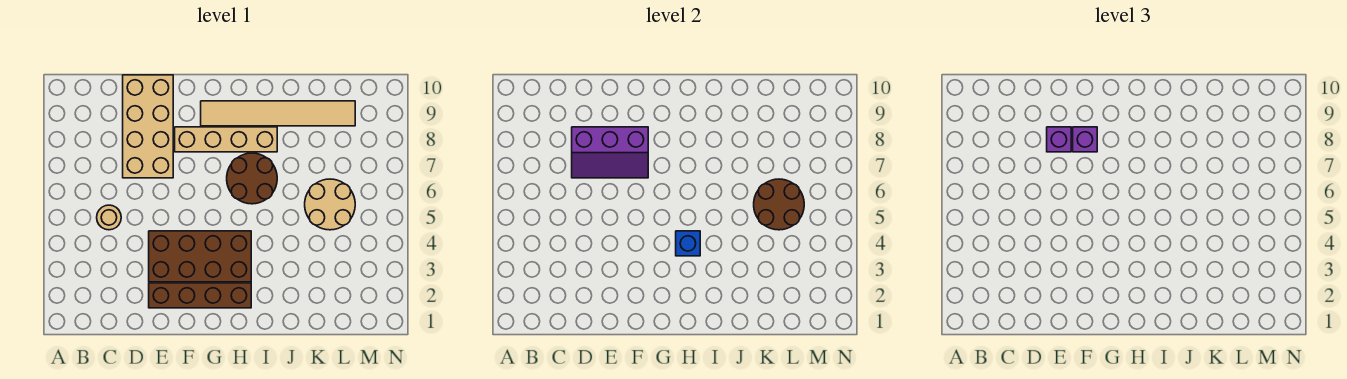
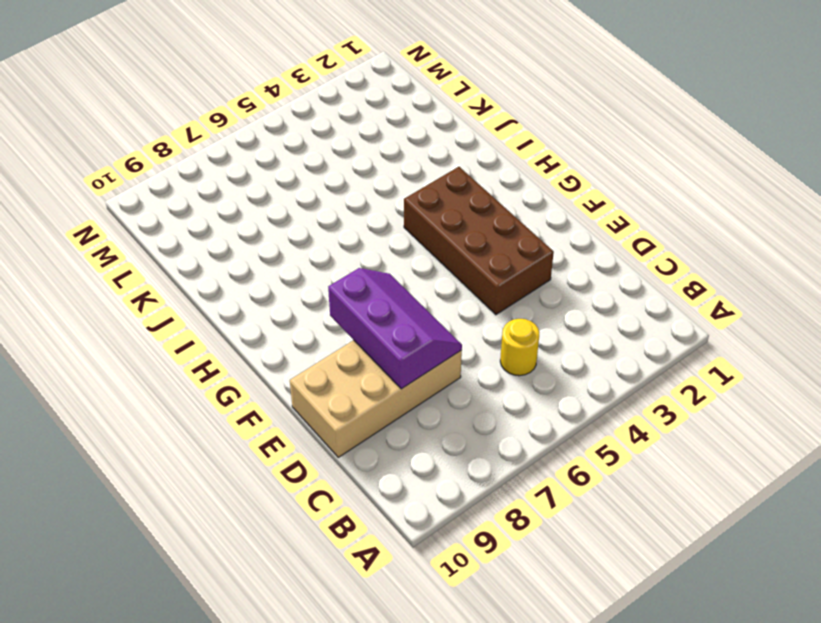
yellow round brick C5 level 1 -> tan round brick C5 level 1
none -> brown brick E2:H2 level 1
none -> tan brick F8:I8 level 1
none -> tan tile G9:L9 level 1

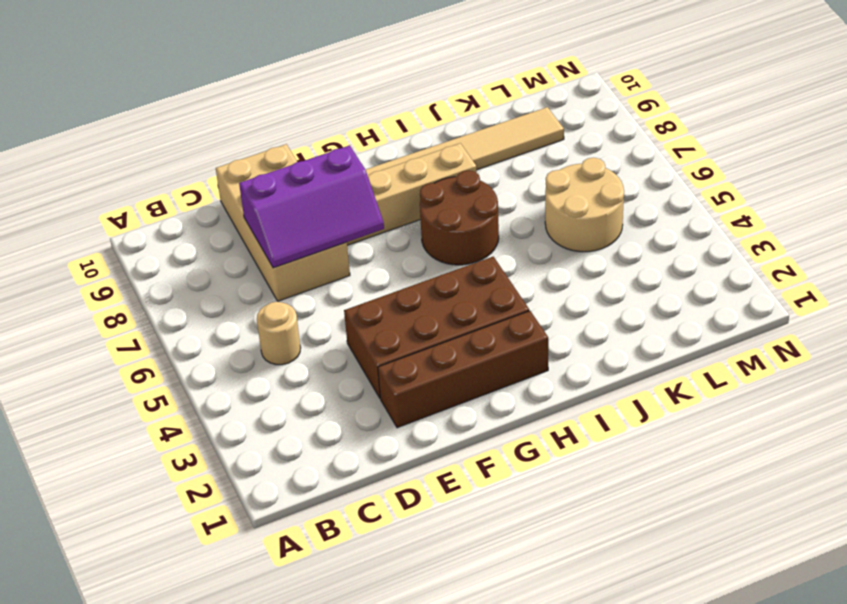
none -> blue brick H4 level 2
none -> brown round brick K5:L6 level 2
none -> purple brick E8 level 3

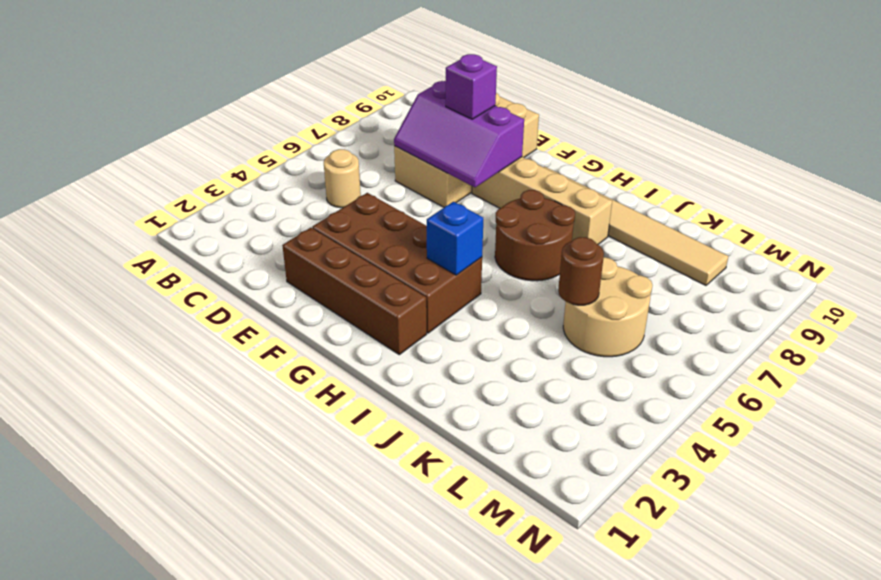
brown round brick K5 level 2 -> brown round brick K5:L6 level 2
none -> purple brick F8 level 3

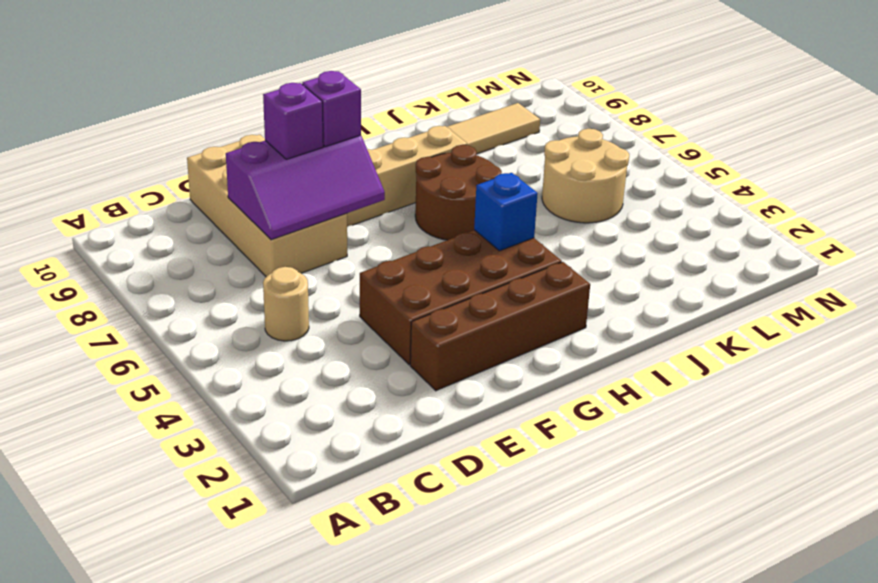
none -> brown round brick K5:L6 level 2

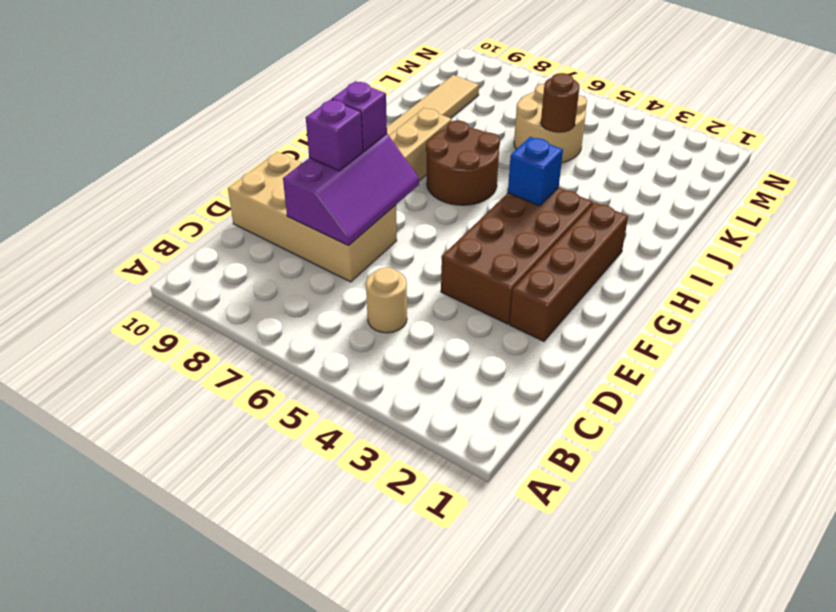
brown round brick K5 level 2 -> brown round brick K5:L6 level 2

